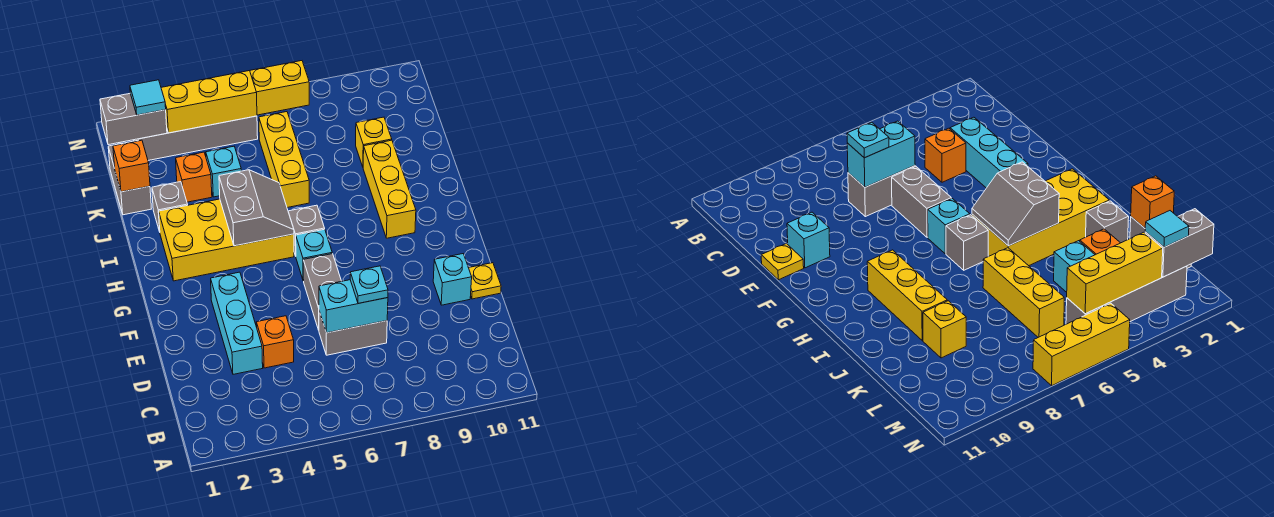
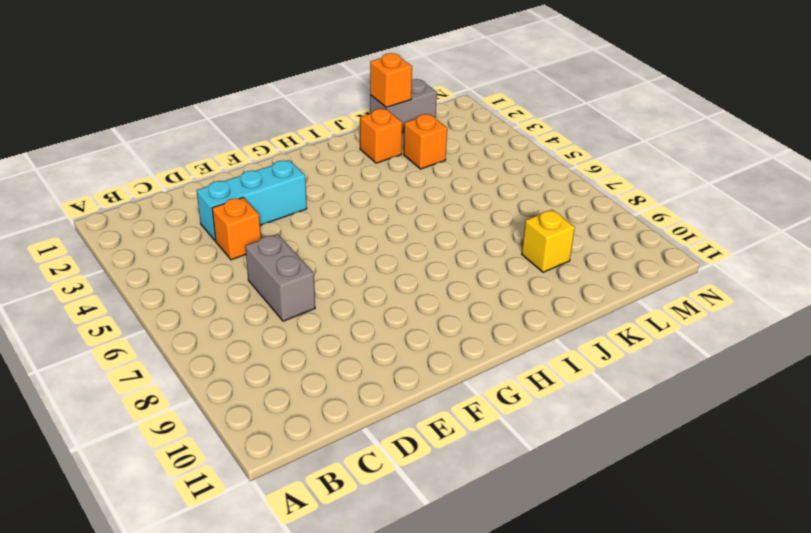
orange brick J2 level 1 -> grey brick J2 level 1
none -> grey brick E6:F6 level 1
none -> cyan brick E10 level 1
none -> yellow plate E11 level 1

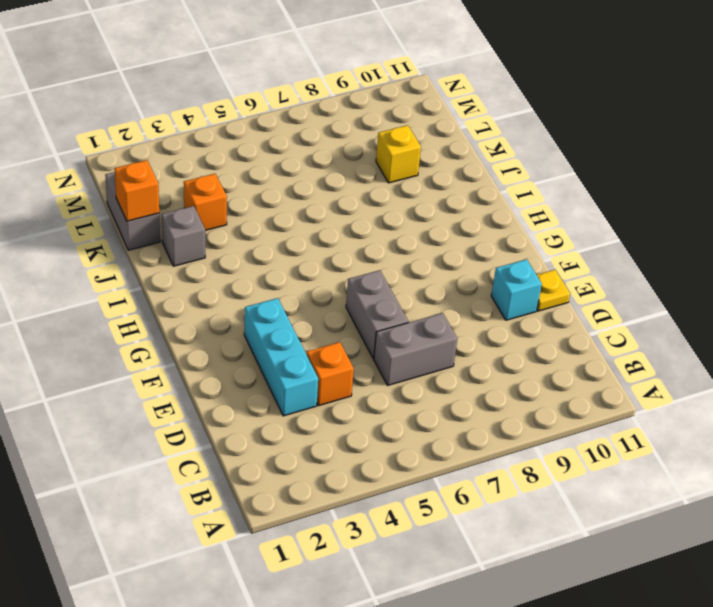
none -> cyan brick G6 level 1
none -> yellow brick H2:I5 level 1
none -> grey brick H6 level 1

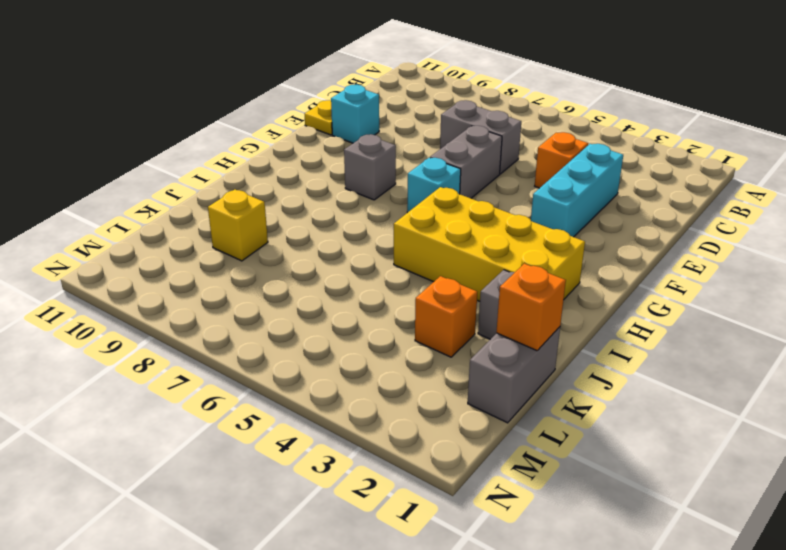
grey brick G8 level 1 -> grey brick H6 level 1
none -> yellow brick H9:J9 level 1
none -> yellow brick J6:L6 level 1
none -> cyan brick K4 level 1

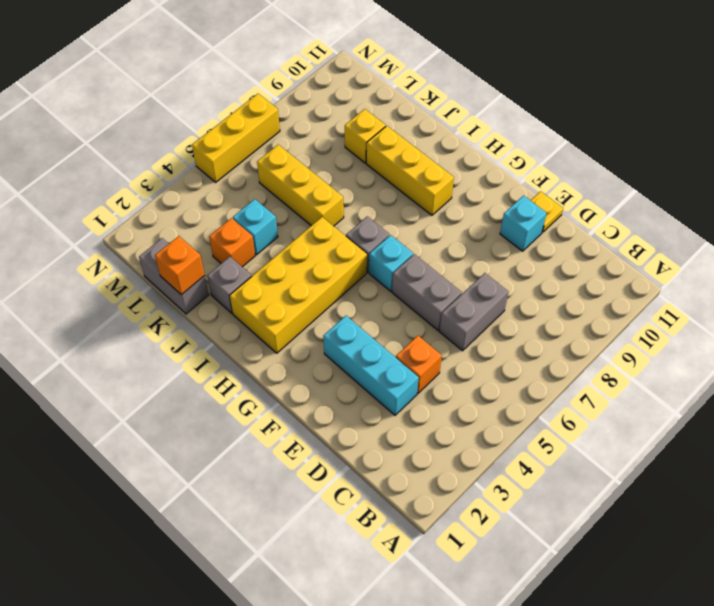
none -> grey brick M2:M5 level 1
none -> cyan brick D6:D7 level 2
none -> grey slope H4:I5 level 2 top 4

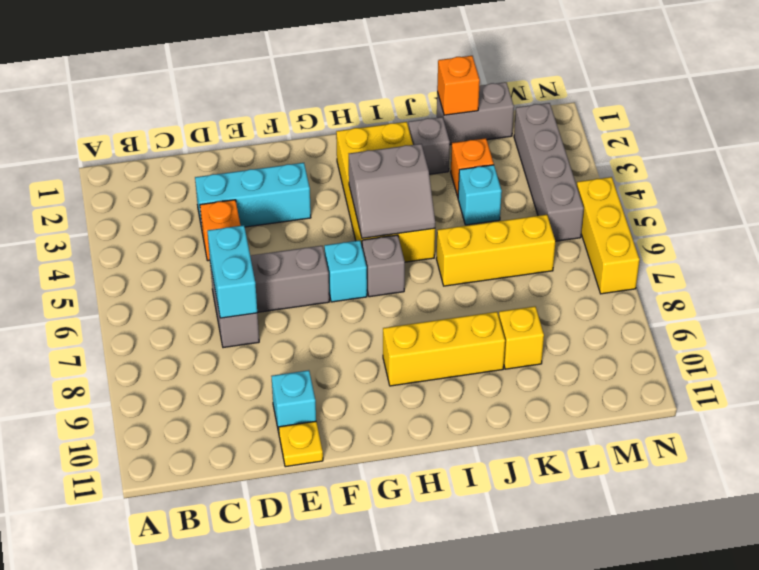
none -> grey brick M1:M2 level 2
none -> yellow brick M3:M5 level 2
none -> cyan plate D7 level 3

